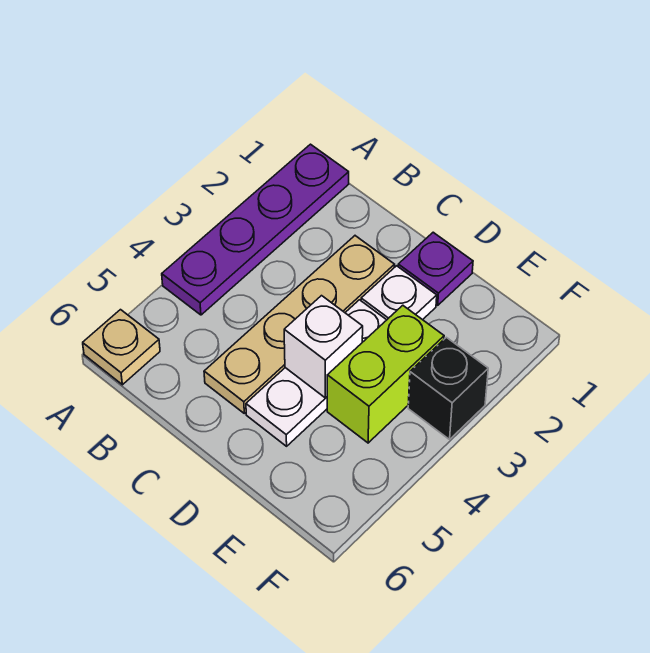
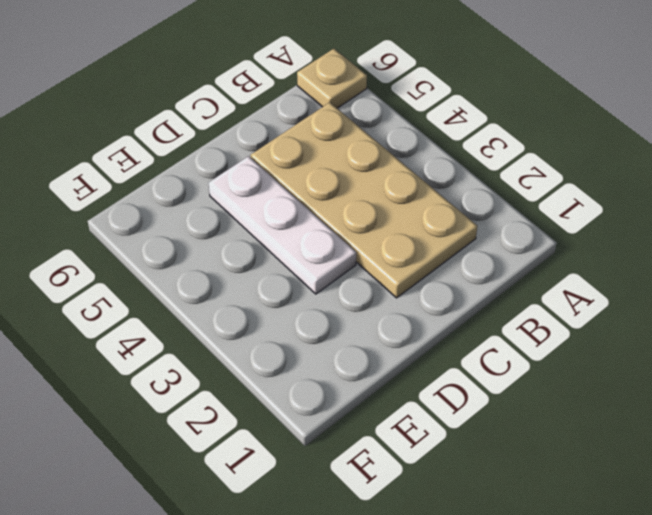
tan plate B2:C5 level 1 -> tan plate C2:C5 level 1
none -> purple plate A1:A4 level 1
none -> purple plate D1 level 1

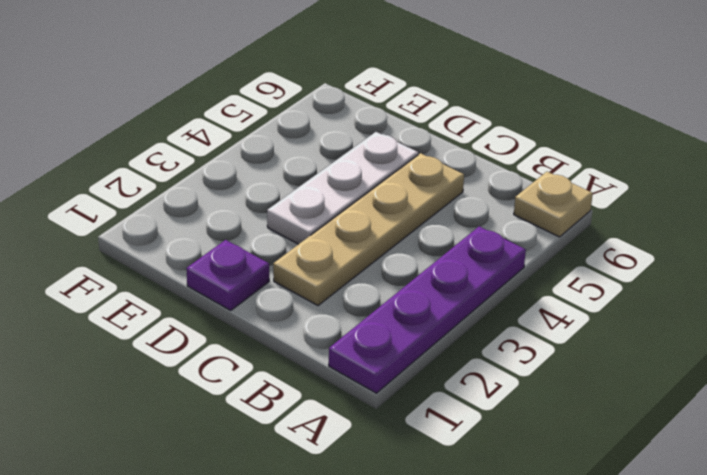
none -> white plate D2 level 1
none -> lime brick E3:E4 level 1

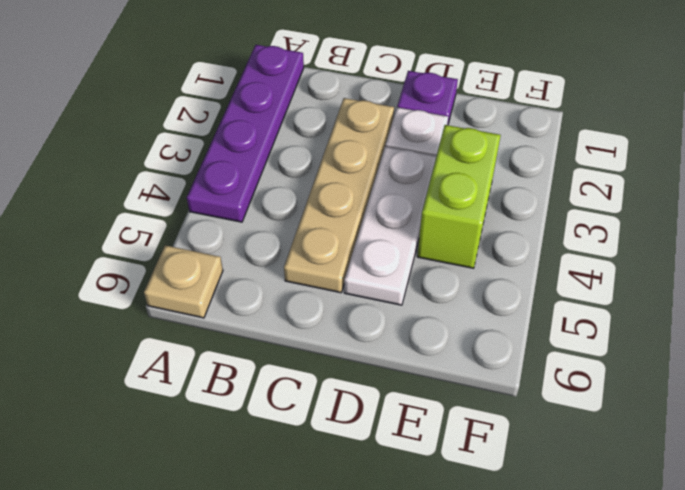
none -> black brick F3 level 1
none -> white brick D4 level 2

